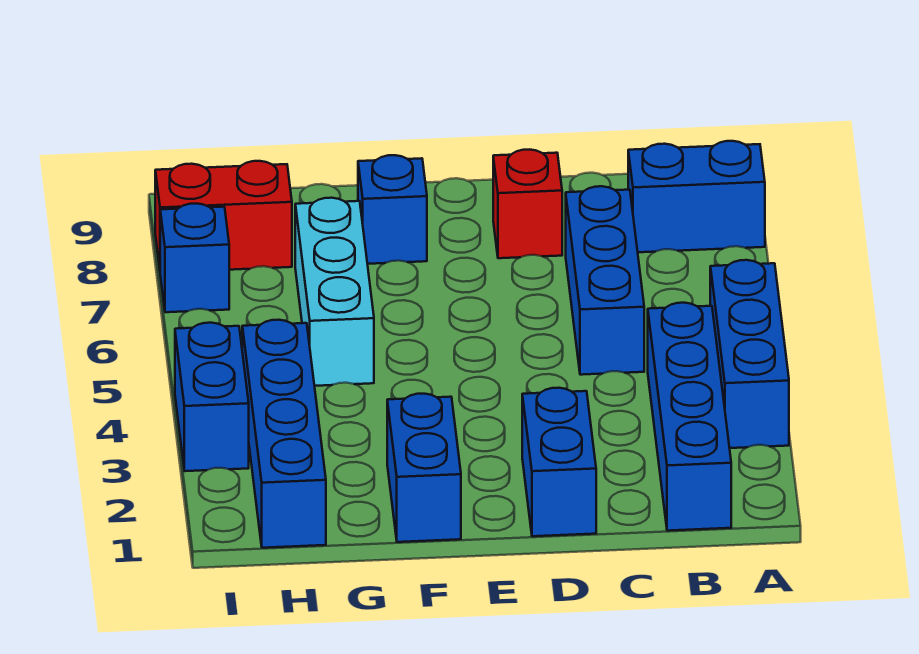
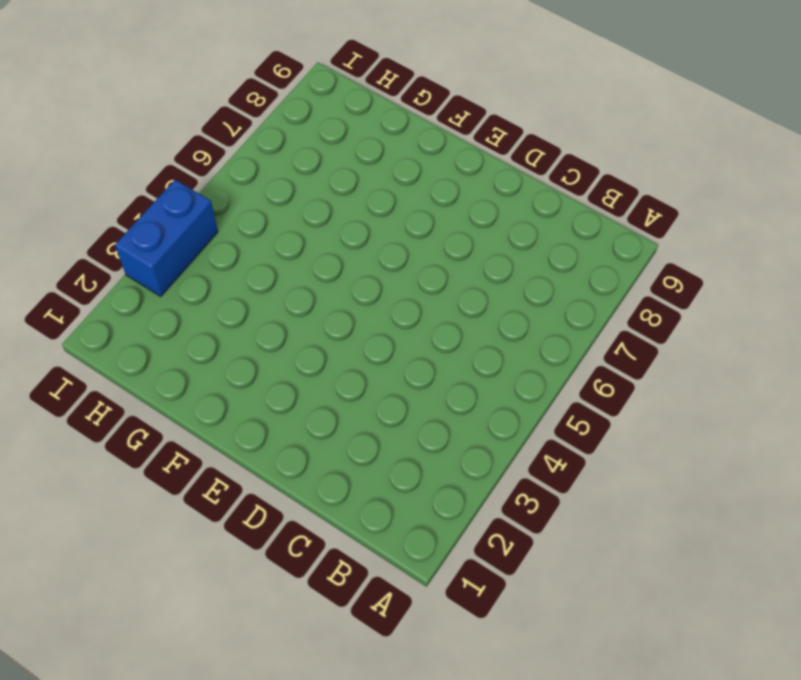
none -> blue brick A3:A5 level 1
none -> blue brick A8:B8 level 1
none -> blue brick B1:B4 level 1

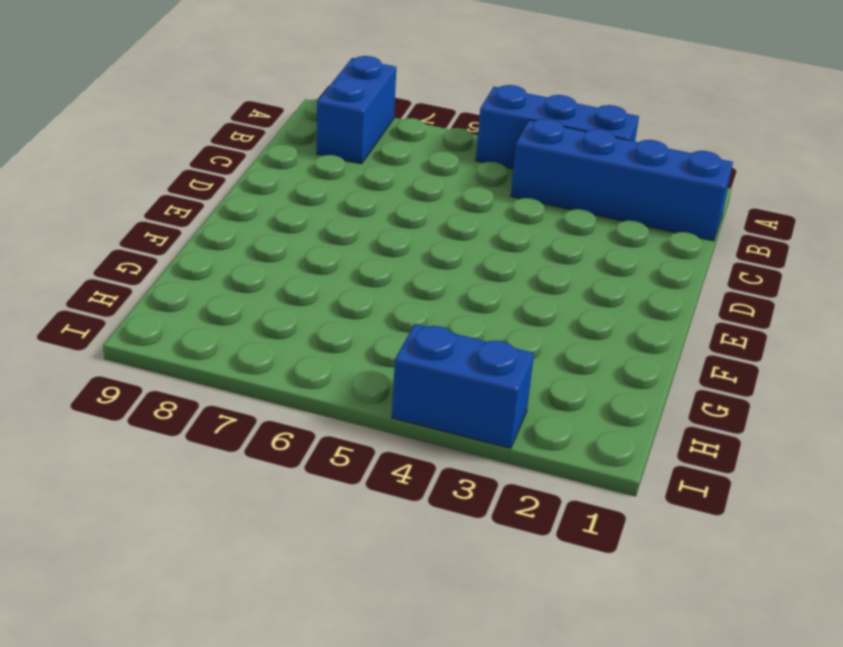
none -> blue brick C5:C7 level 1
none -> blue brick D1:D2 level 1
none -> red brick D8 level 1

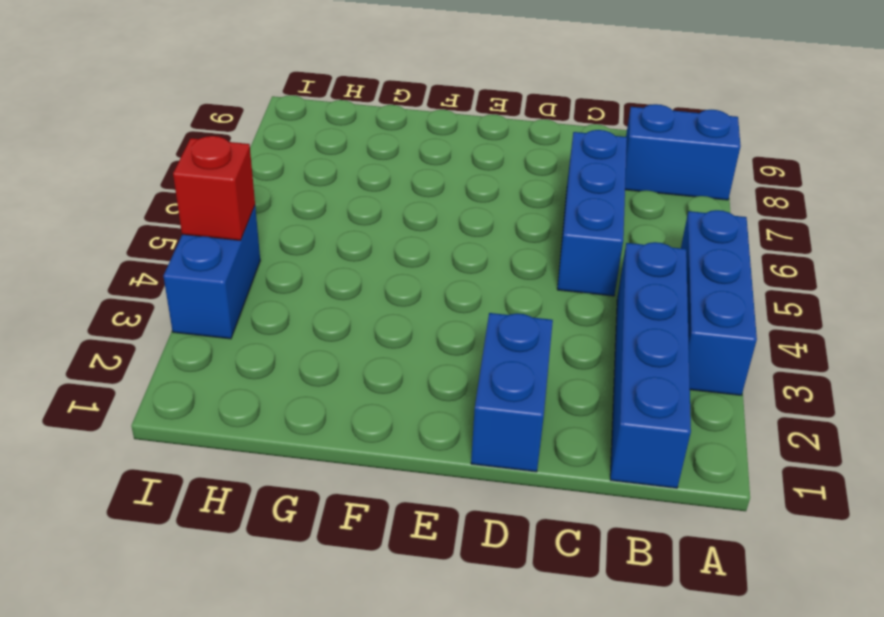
red brick I4 level 2 -> red brick D8 level 1
none -> blue brick F1:F2 level 1
none -> blue brick F8 level 1
none -> cyan brick G5:G7 level 1

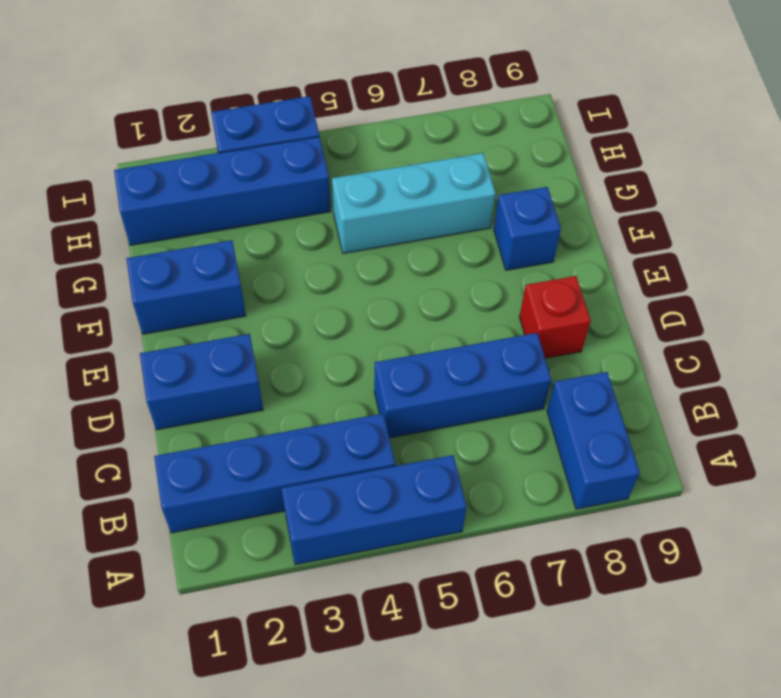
none -> red brick H8:I8 level 1
none -> blue brick I7 level 1

